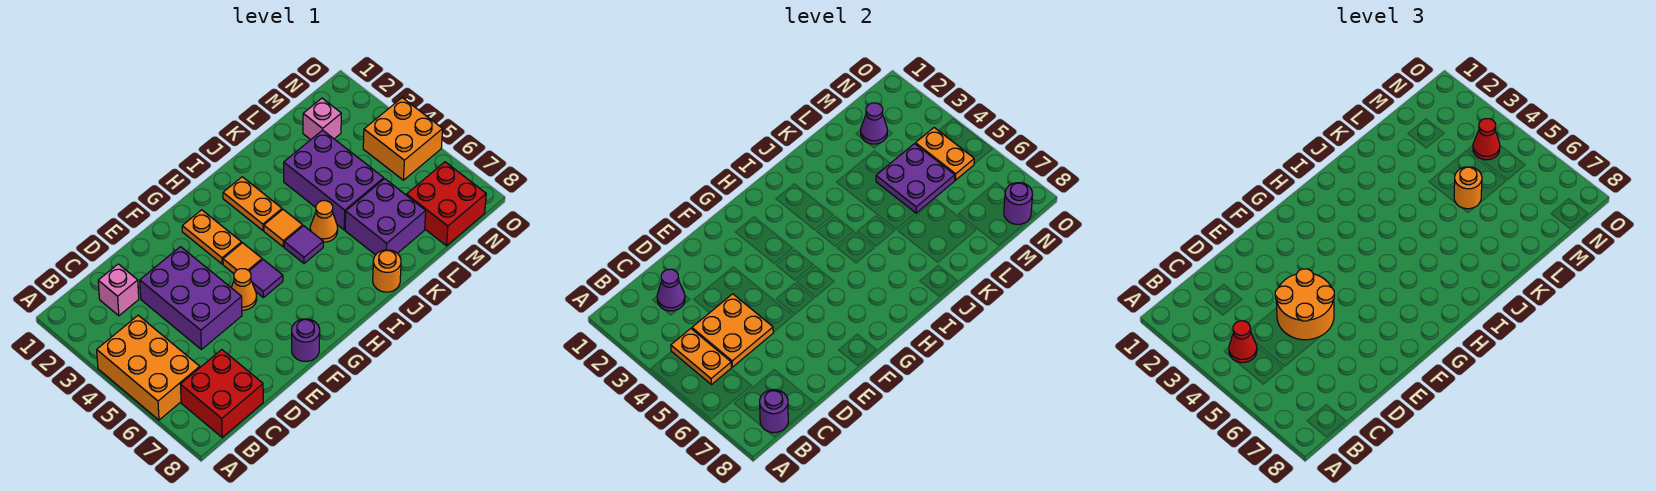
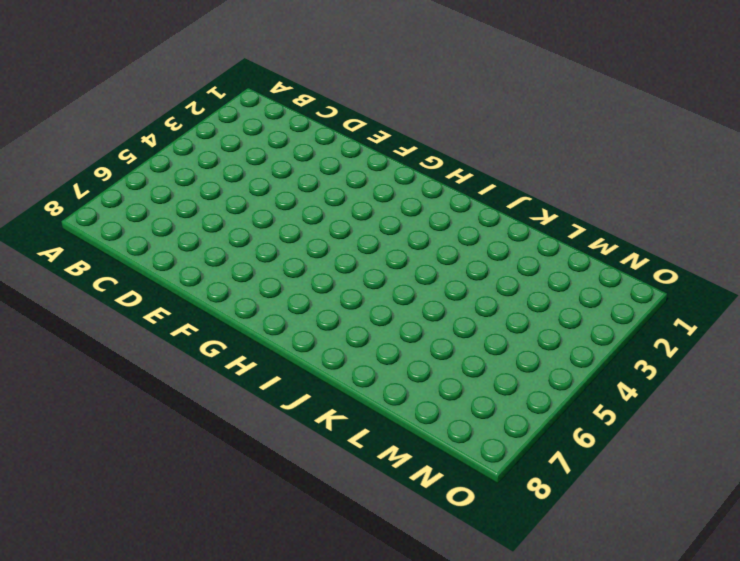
none -> orange brick A4:B6 level 1
none -> red brick B7:C8 level 1
none -> pink brick C2 level 1
none -> purple brick D3:E5 level 1

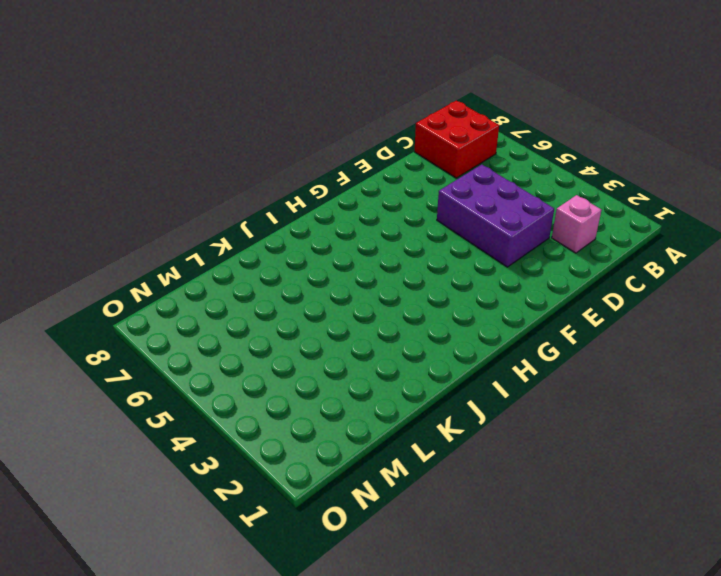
none -> orange brick A4:B6 level 1
none -> orange cone F5 level 1
none -> purple round brick F8 level 1
none -> orange plate G2:G3 level 1

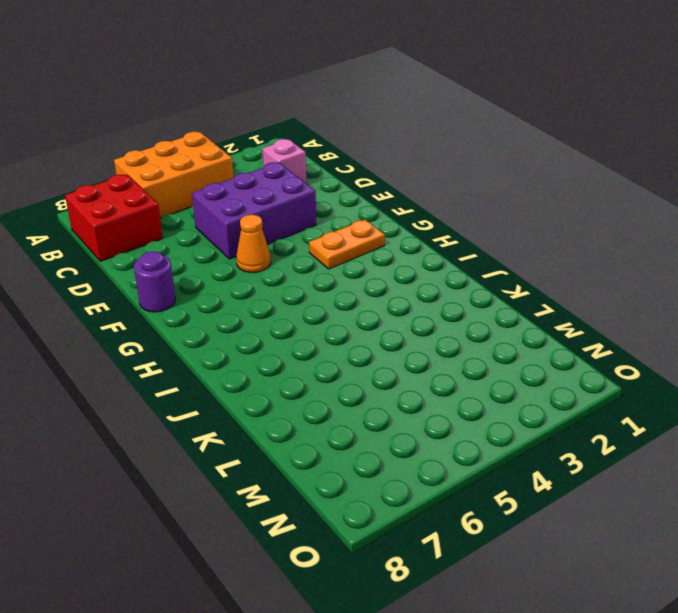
none -> orange tile G4 level 1
none -> purple tile G5 level 1
none -> orange plate I2:I3 level 1
none -> orange tile I4 level 1

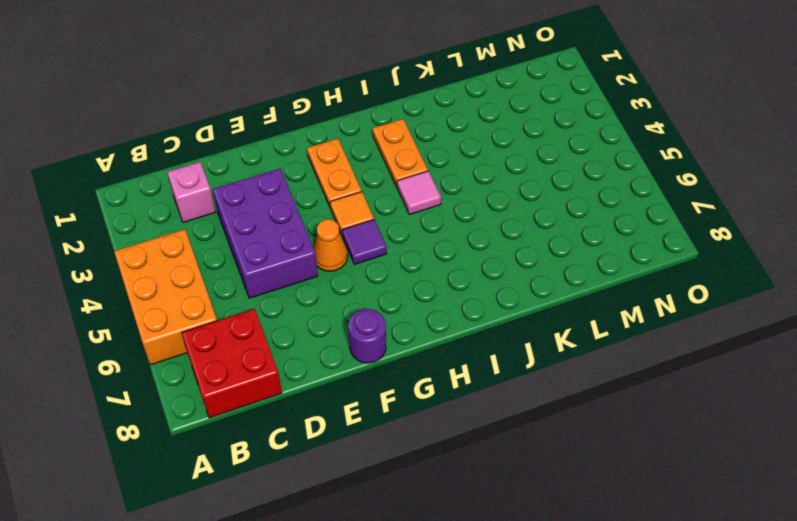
pink tile I4 level 1 -> orange tile I4 level 1
none -> purple tile I5 level 1
none -> orange cone J5 level 1
none -> orange round brick J8 level 1
none -> purple brick K3:L5 level 1

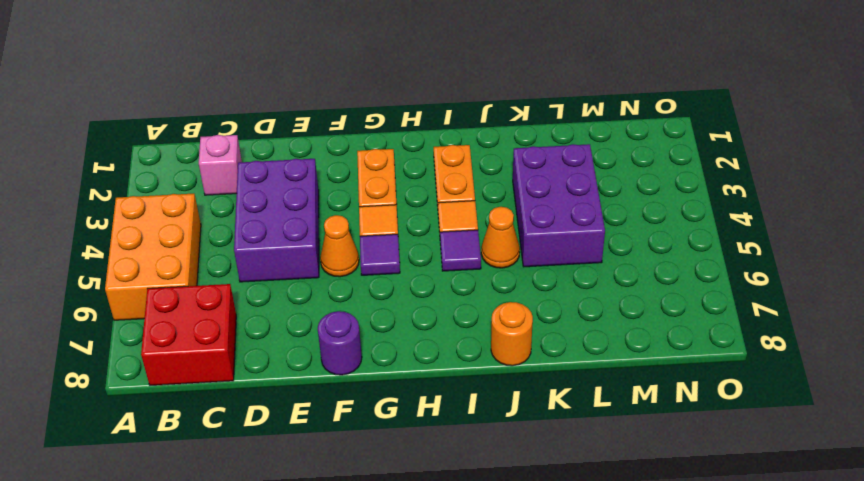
none -> purple brick K6:L7 level 1
none -> pink brick M2 level 1
none -> red brick M7:N8 level 1
none -> orange brick N4:O5 level 1

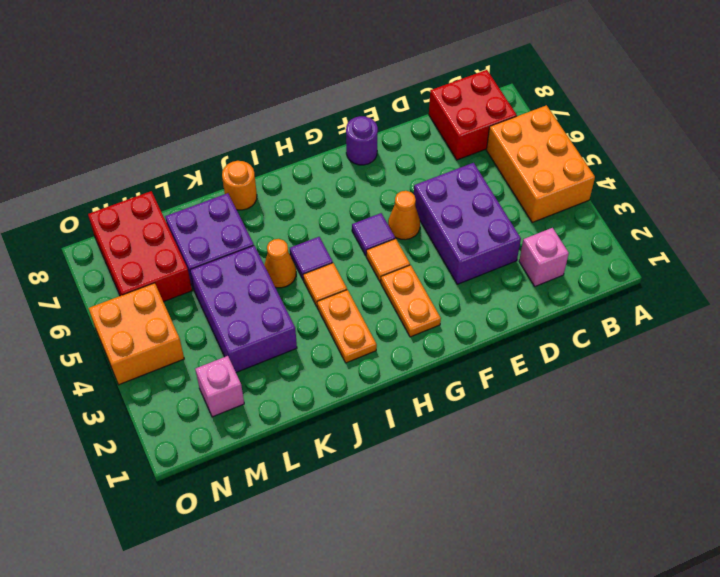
red brick M6:N8 level 1 -> red brick M7:N8 level 1
none -> orange plate B4:B5 level 2
none -> purple round brick B8 level 2
none -> purple cone C2 level 2
none -> orange plate C4:D5 level 2

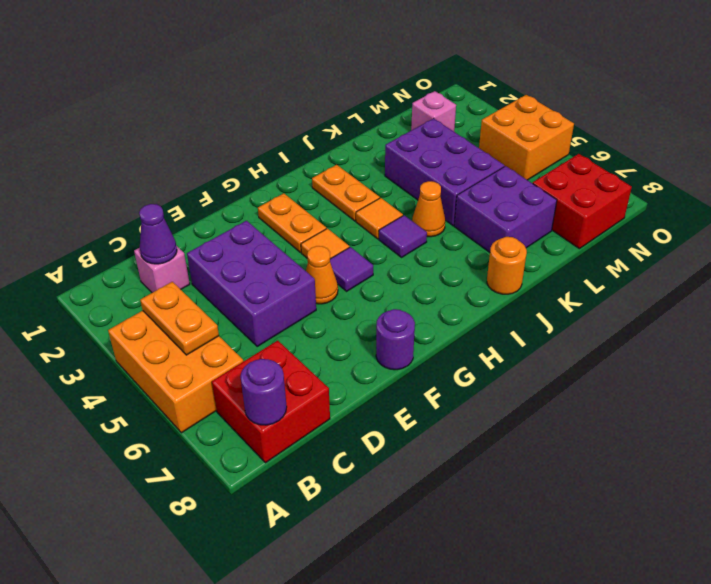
none -> orange plate C4:D5 level 2
none -> purple plate L4:M5 level 2
none -> purple cone M2 level 2
none -> orange plate N4:N5 level 2

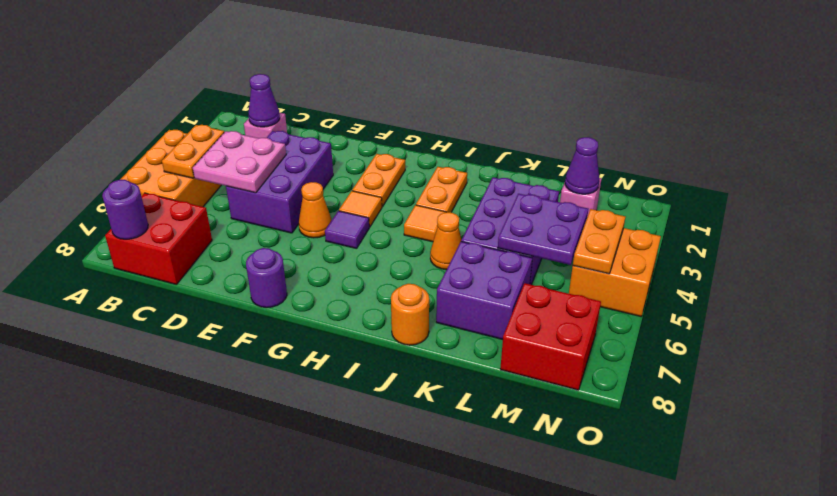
pink plate C4:D5 level 2 -> orange plate C4:D5 level 2
none -> purple tile I5 level 1
none -> purple round brick N8 level 2
none -> red cone B4 level 3
none -> orange round brick D4:E5 level 3

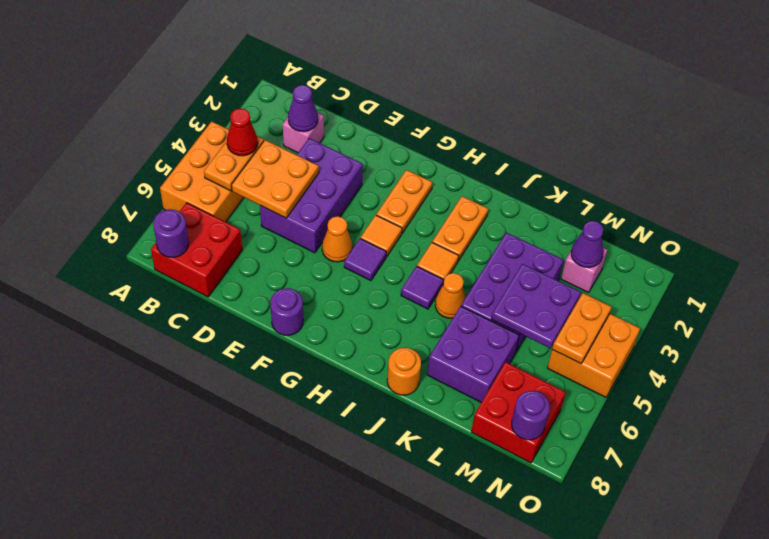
none -> orange round brick D4:E5 level 3
none -> orange round brick L5 level 3
none -> red cone N4 level 3

